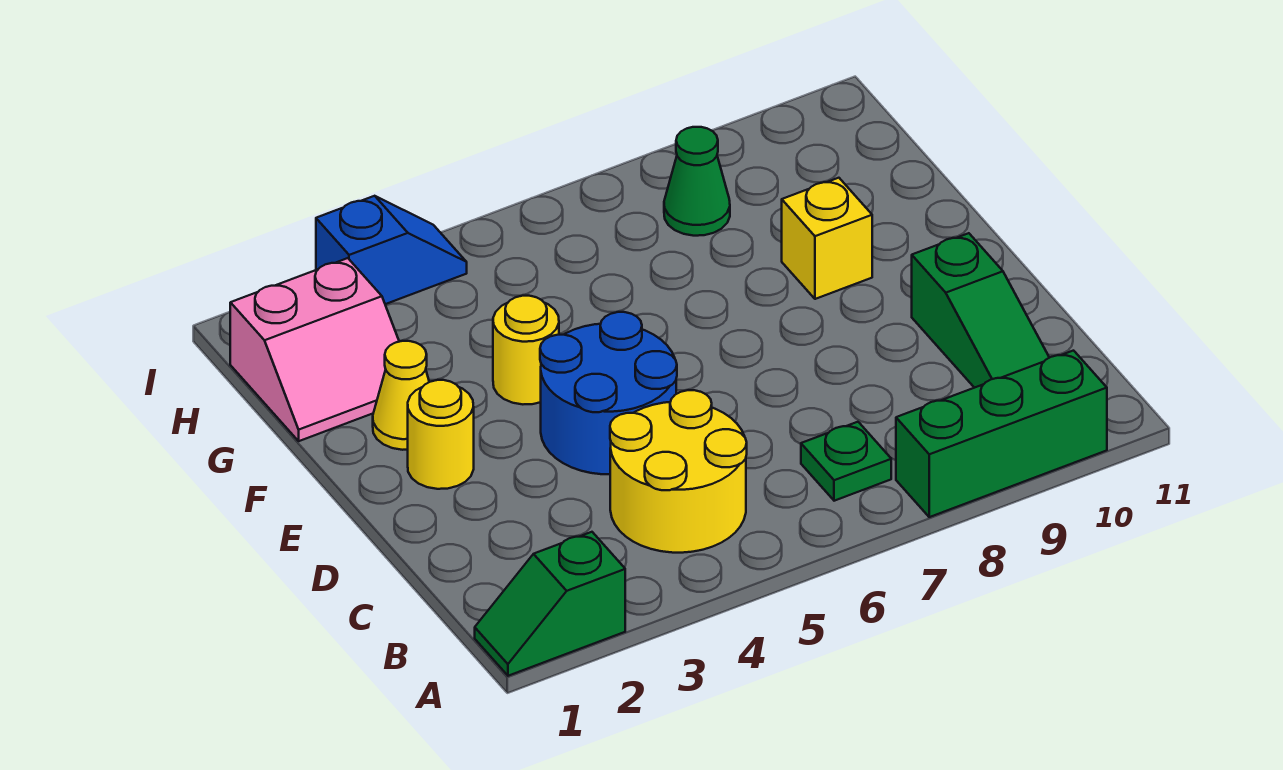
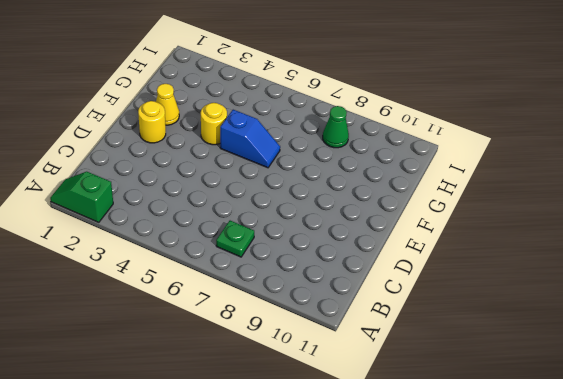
blue slope F5:F6 level 1 top 5 -> blue slope I3:I4 level 1 top 3
none -> green brick A8:A10 level 1
none -> yellow round brick B4:C5 level 1
none -> green slope B10:D10 level 1 top D

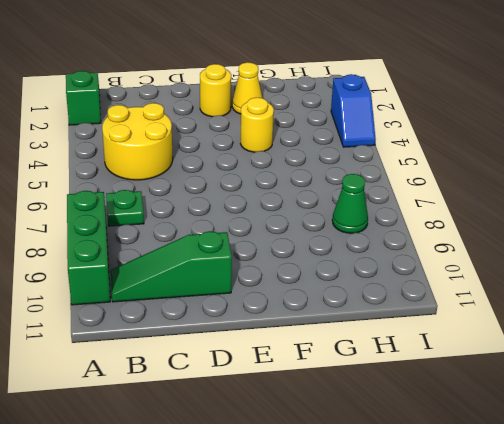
none -> blue round brick D4:E5 level 1
none -> yellow brick F9 level 1
none -> pink slope G1:H2 level 1 top H

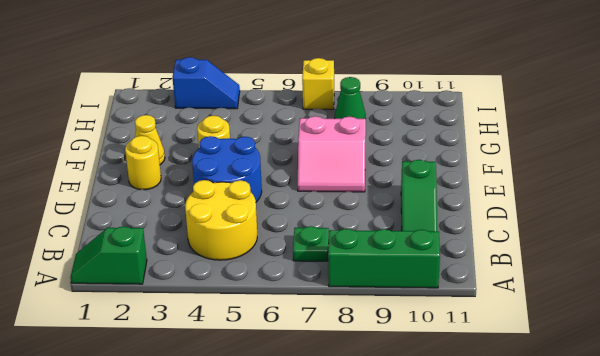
pink slope E7:F8 level 1 top F -> pink slope G1:H2 level 1 top H
yellow brick I7 level 1 -> yellow brick F9 level 1

